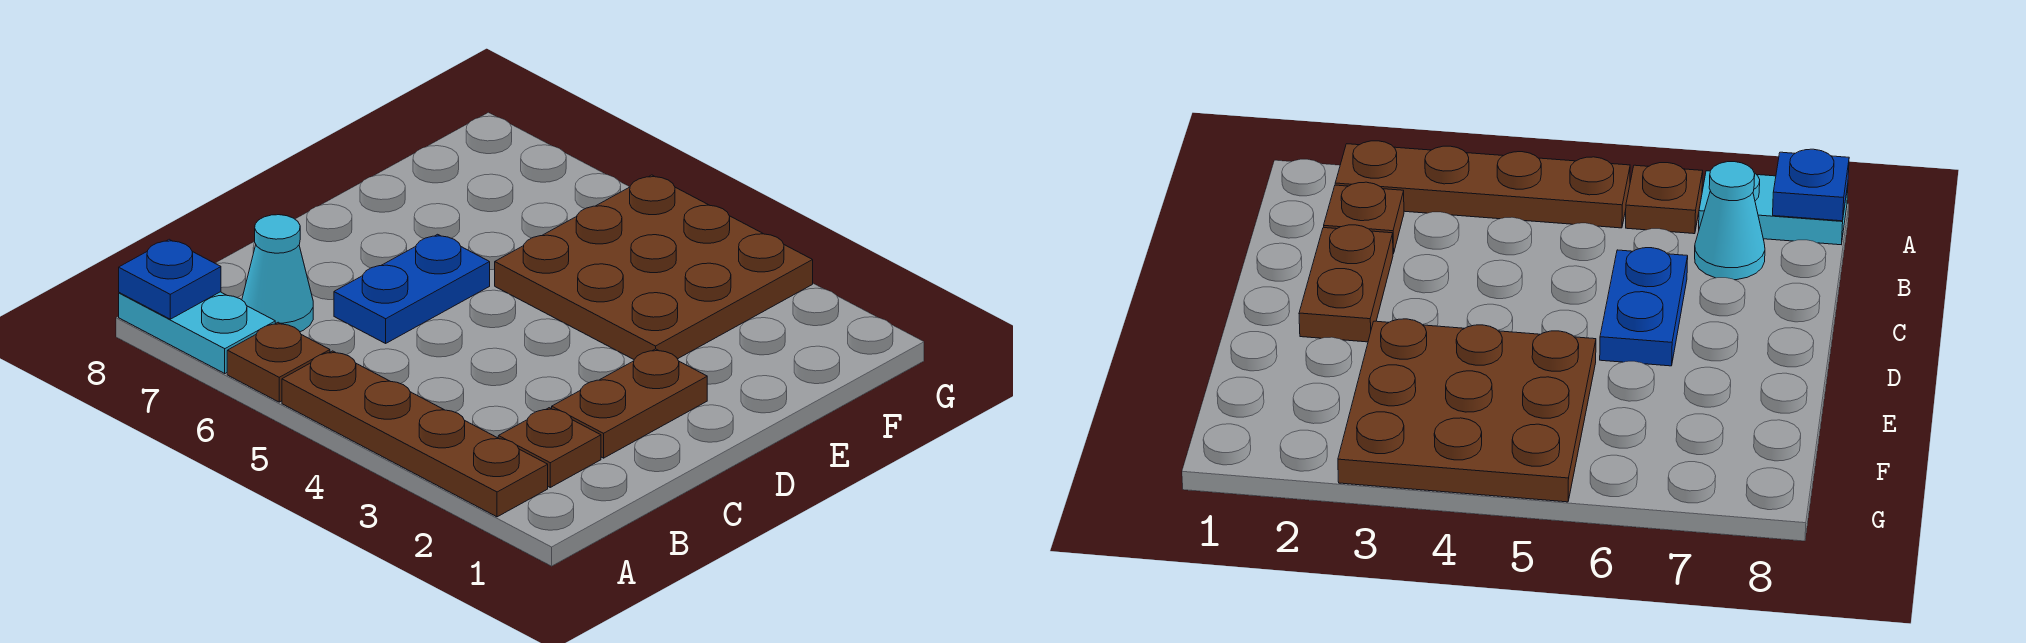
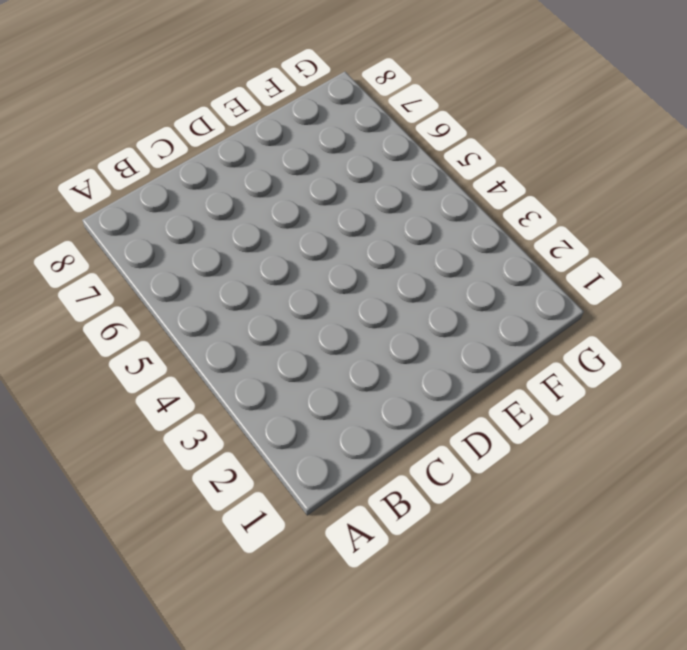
none -> brown plate A2:A5 level 1
none -> brown plate A6 level 1

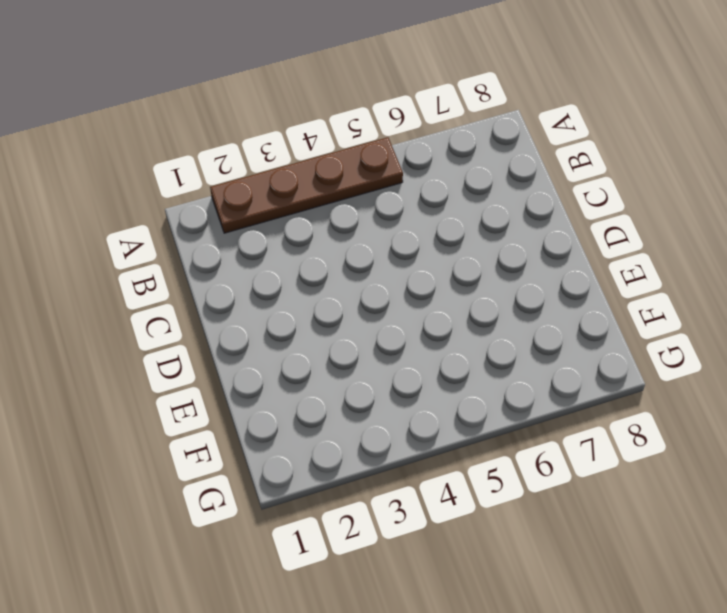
none -> brown plate A6 level 1
none -> cyan plate A7:A8 level 1

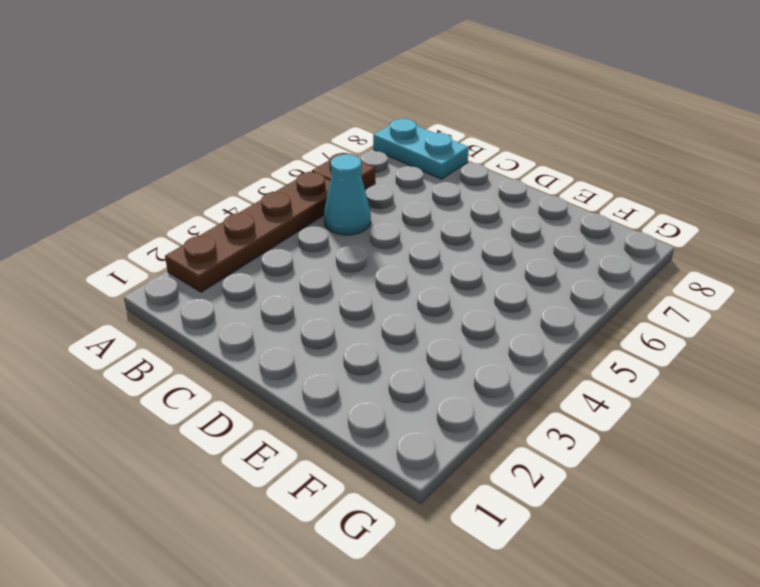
cyan plate A8:B8 level 1 -> cyan plate A7:A8 level 1
cyan cone B5 level 1 -> cyan cone B7 level 1
none -> brown plate B2 level 1
none -> brown plate C2:D2 level 1

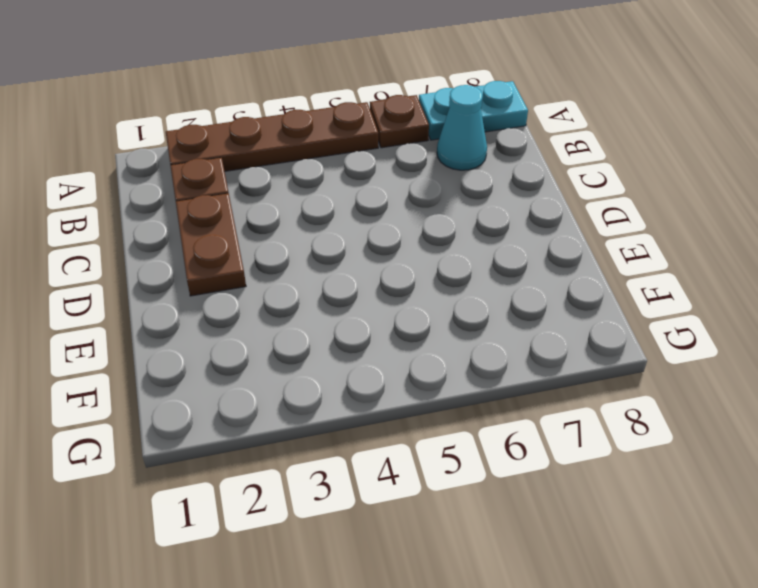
none -> blue plate C6:D6 level 1
none -> brown plate E3:G5 level 1

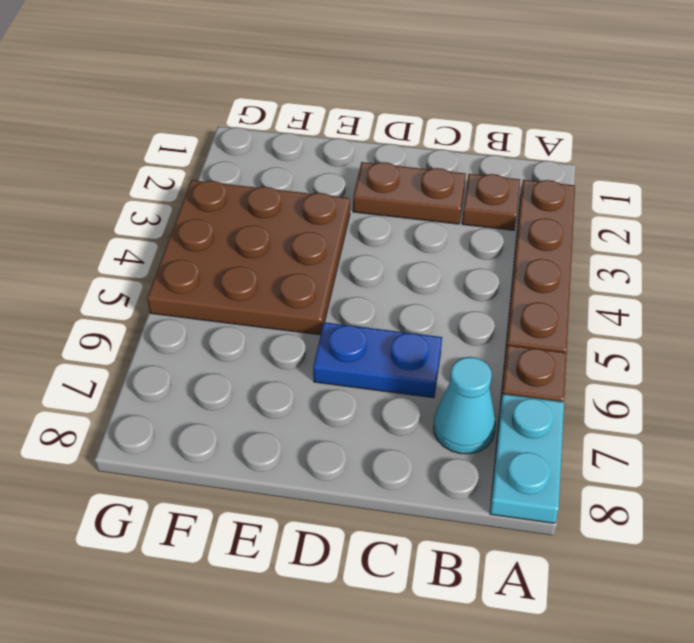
none -> blue plate A8 level 2

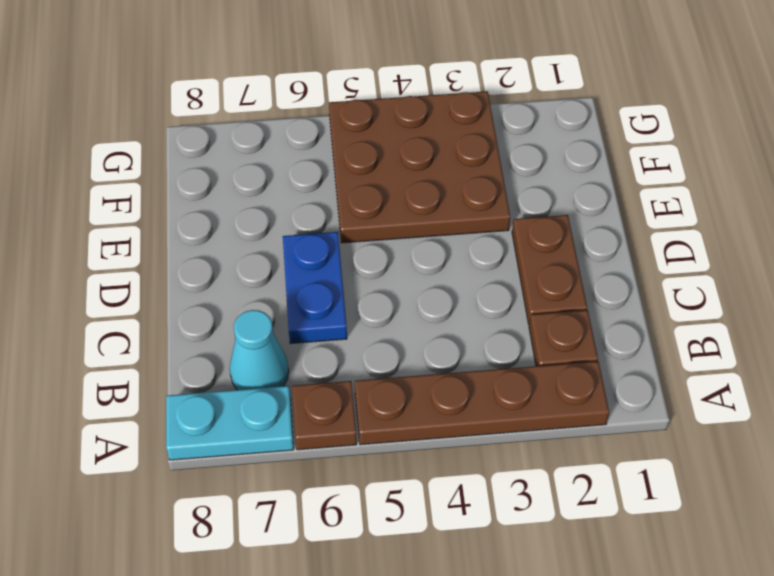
none -> blue plate A8 level 2

